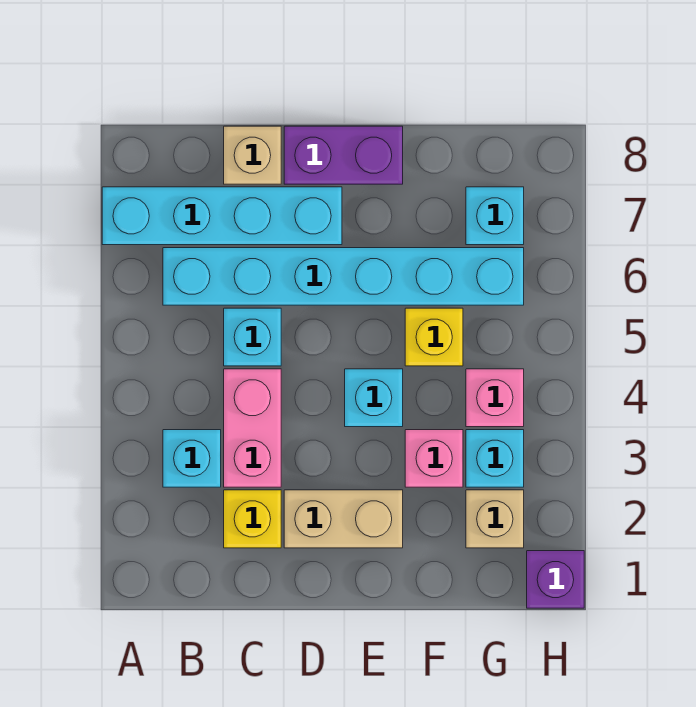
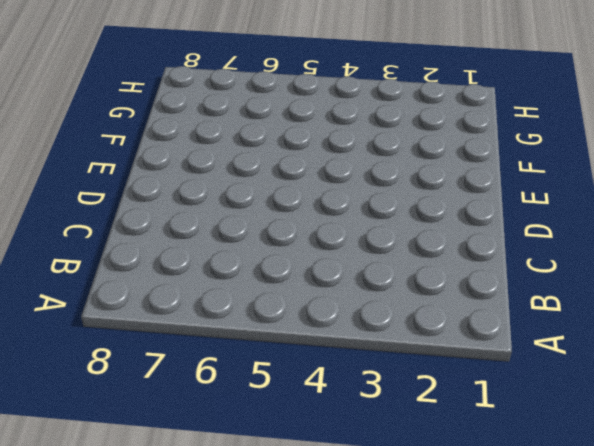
none -> cyan brick A7:D7 level 1
none -> cyan brick B3 level 1
none -> cyan brick B6:G6 level 1

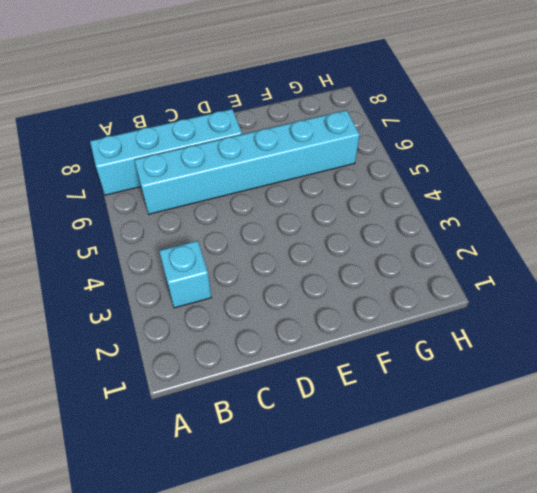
none -> yellow brick C2 level 1
none -> pink brick C3:C4 level 1
none -> cyan brick C5 level 1

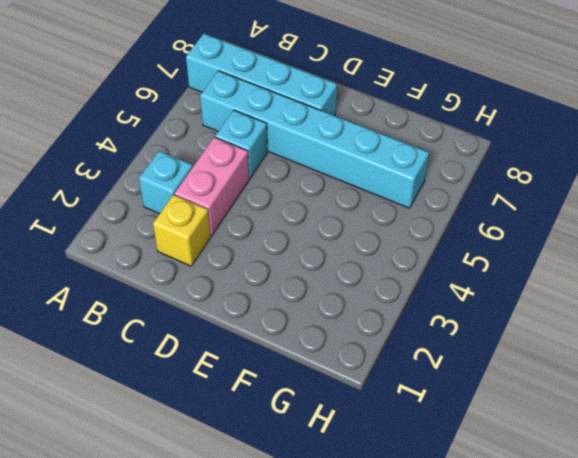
none -> tan brick C8 level 1
none -> tan brick D2:E2 level 1
none -> purple brick D8:E8 level 1

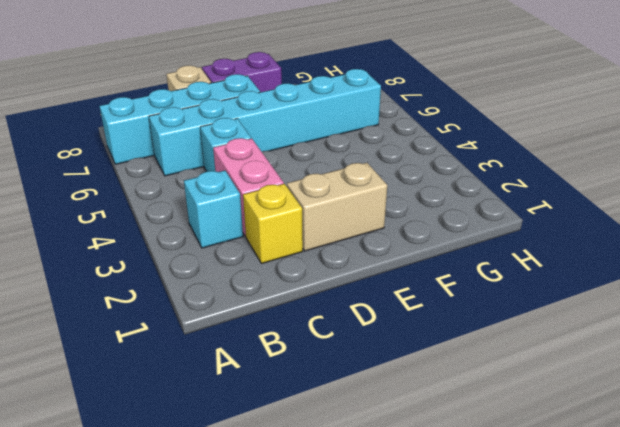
none -> cyan brick E4 level 1
none -> pink brick F3 level 1
none -> yellow brick F5 level 1

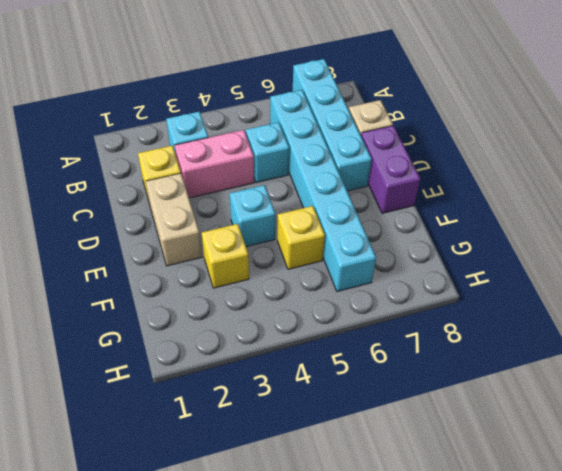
yellow brick F3 level 1 -> pink brick F3 level 1
none -> tan brick G2 level 1
none -> cyan brick G3 level 1
none -> pink brick G4 level 1

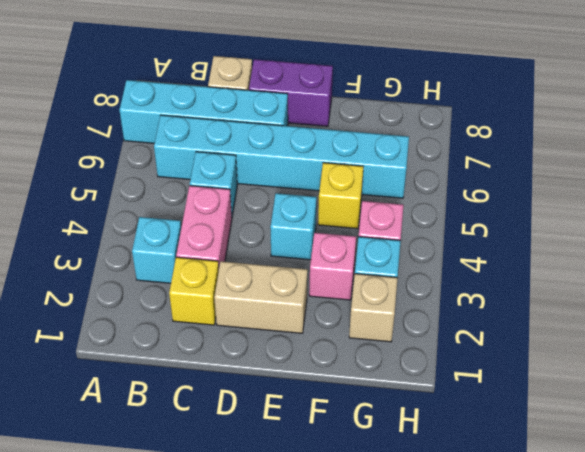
none -> cyan brick G7 level 1
none -> purple brick H1 level 1

